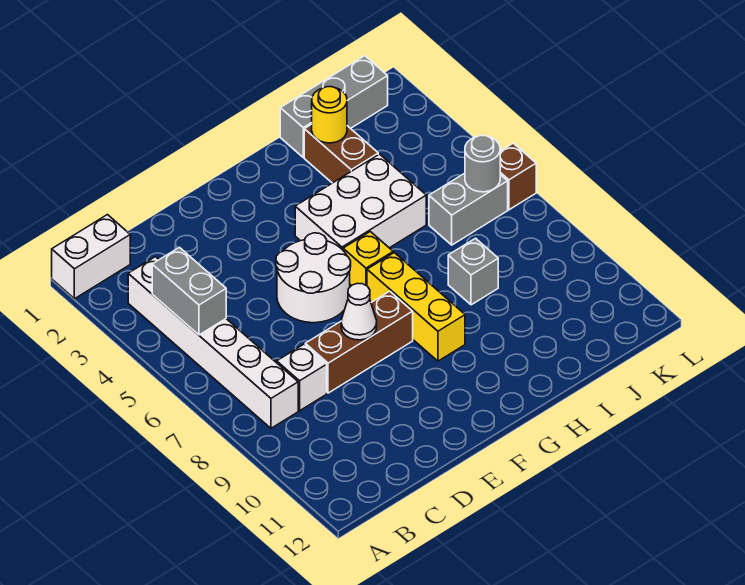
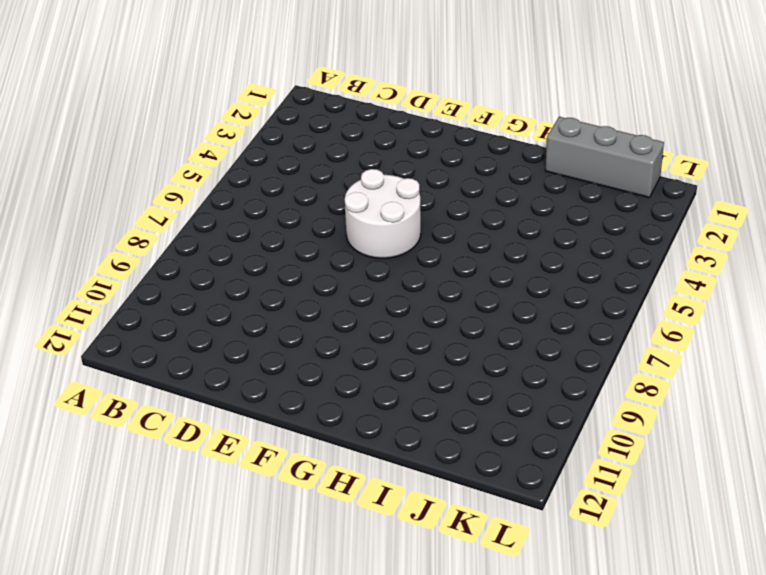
none -> white brick A1:B1 level 1
none -> white brick B3:B8 level 1
none -> white brick C8 level 1

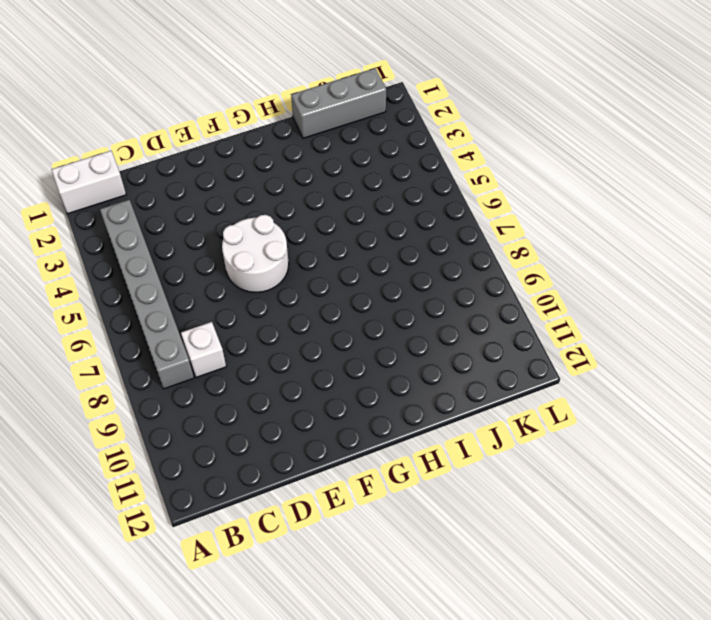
grey brick B3:B8 level 1 -> white brick B3:B8 level 1
none -> brown brick D8:F8 level 1
none -> white brick G4:I5 level 1
none -> yellow brick G6 level 1

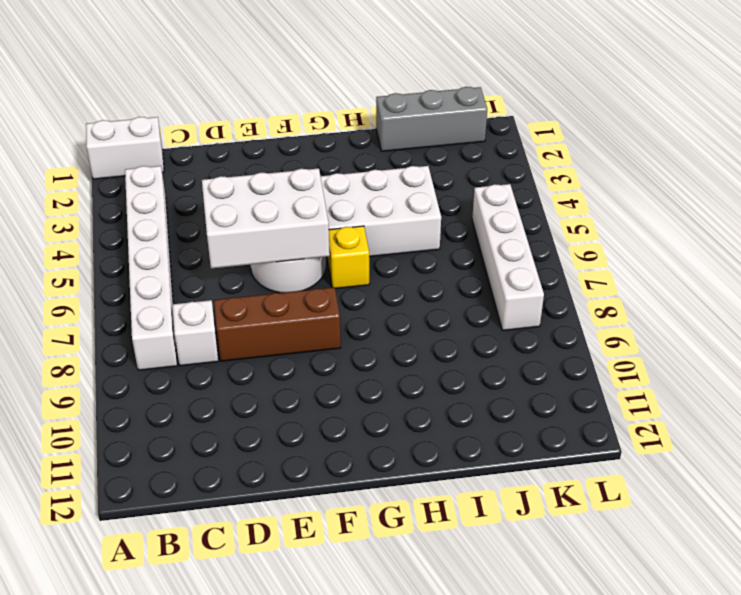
white brick D5:F6 level 2 -> none
white brick K5:K8 level 1 -> grey brick J6:K6 level 1
none -> yellow brick G7:G9 level 1
none -> brown brick I2:I3 level 1
none -> grey brick I8 level 1

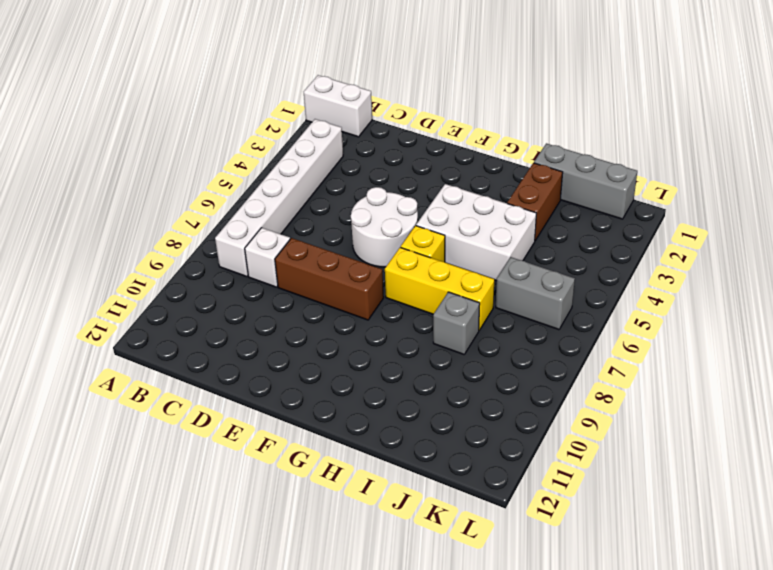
yellow brick G7:I7 level 1 -> yellow brick G7:G9 level 1
none -> brown brick L6 level 1
none -> grey brick B4:B5 level 2
none -> white cone E8 level 2

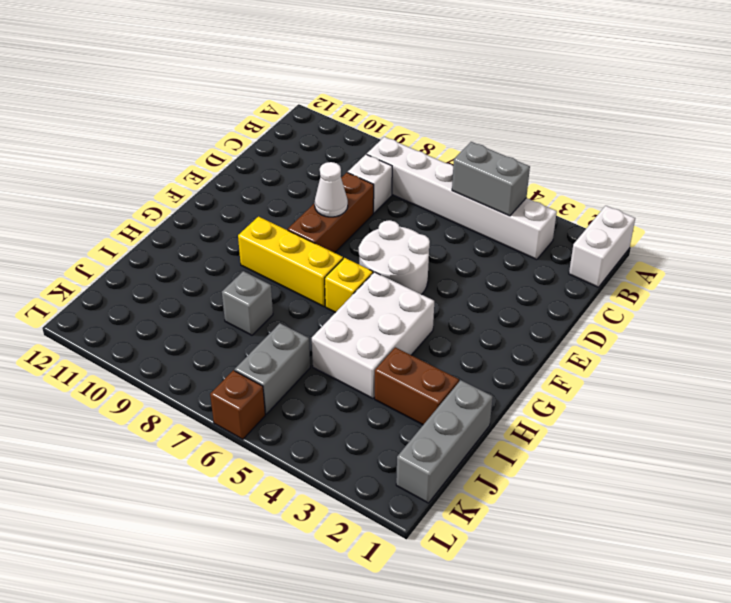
none -> yellow round brick I2 level 2
none -> grey round brick K6 level 2

